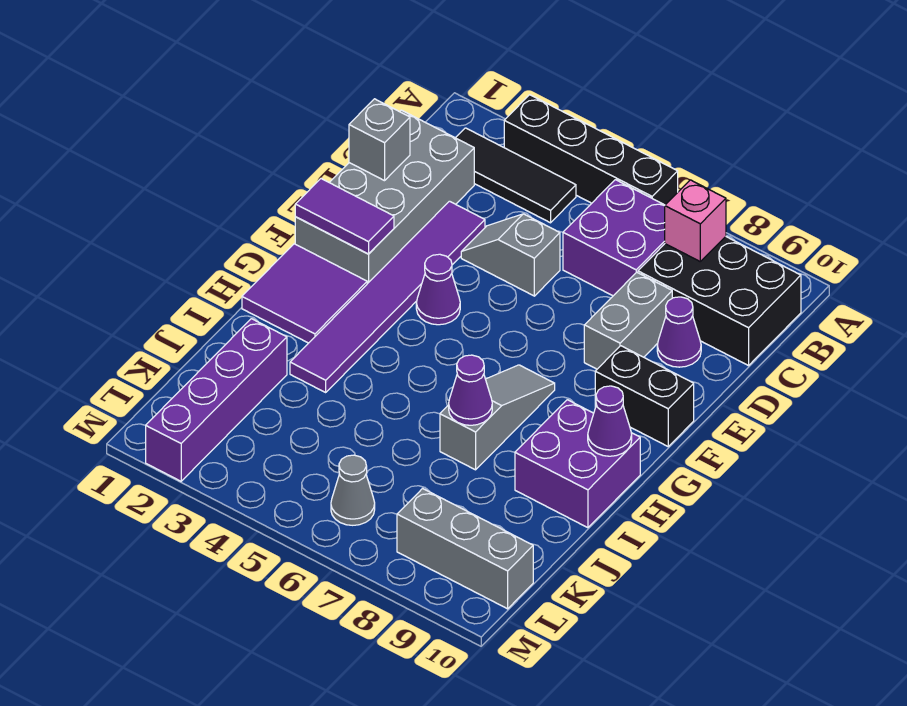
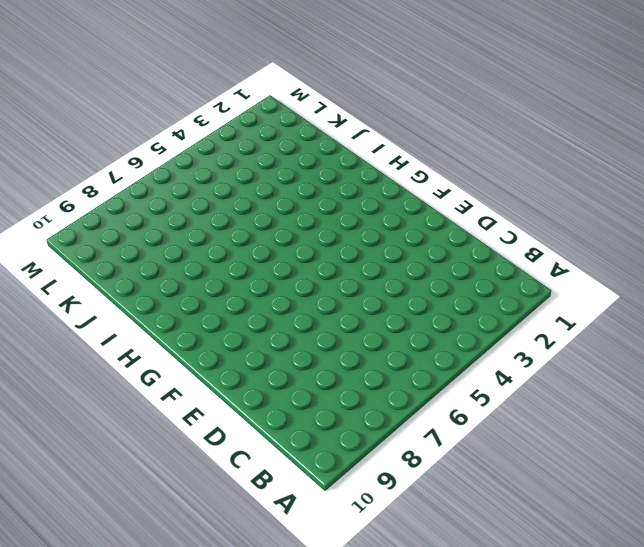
none -> black brick A3:A6 level 1
none -> black tile B2:B4 level 1
none -> purple brick B6:C7 level 1

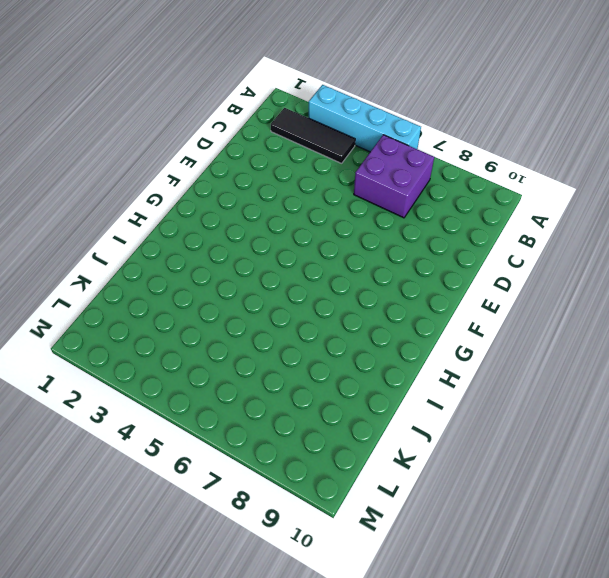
cyan brick A3:A6 level 1 -> black brick A3:A6 level 1
none -> black brick B8:C10 level 1
none -> grey brick C1:F2 level 1
none -> purple tile D3:I3 level 1

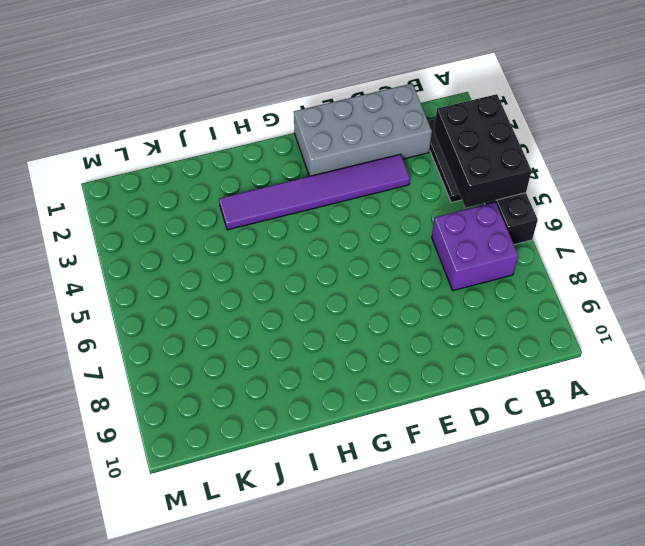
black brick A3:B5 level 2 -> black brick B8:C10 level 1
none -> grey slope D4:D5 level 1 top 5
none -> grey brick D8:E8 level 1
none -> purple cone D9 level 1

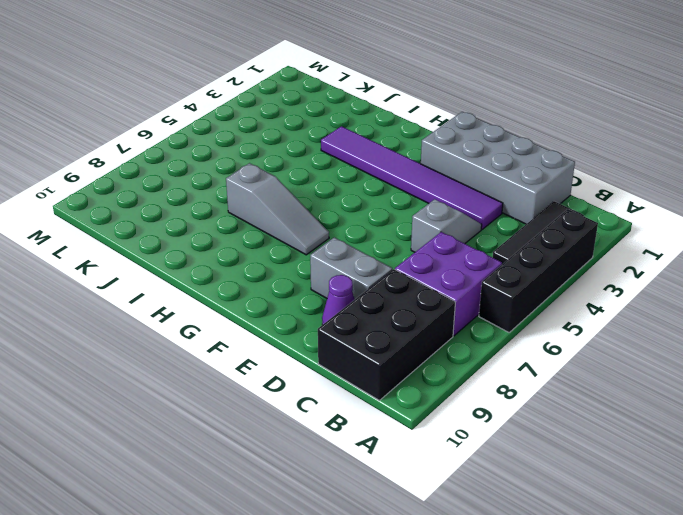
none -> purple cone F4 level 1
none -> black brick F9:F10 level 1
none -> purple tile G1:H2 level 1

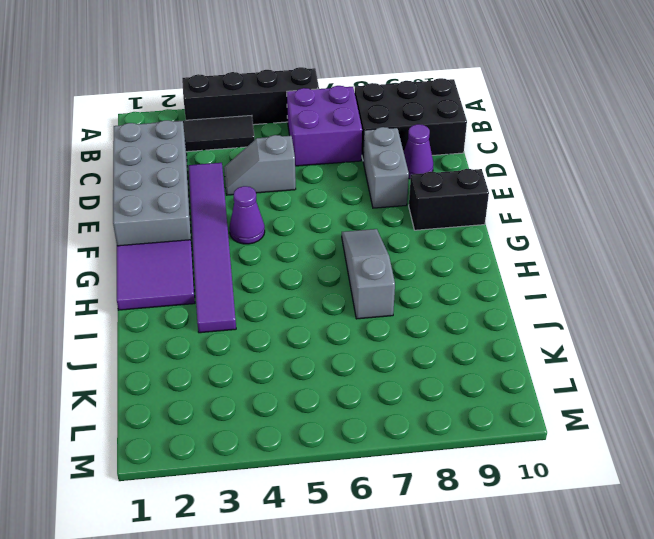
none -> purple brick H9:I10 level 1
none -> purple brick J2:M2 level 1
none -> grey cone L6 level 1

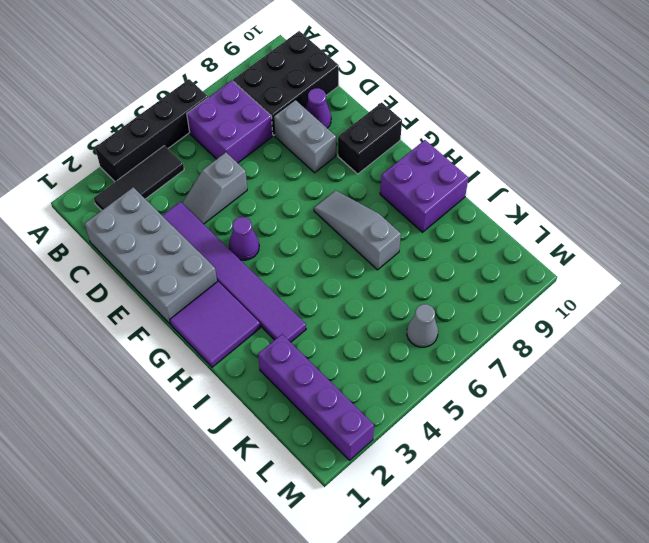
none -> grey brick L8:L10 level 1
none -> pink brick B8 level 2
none -> grey brick D1 level 2

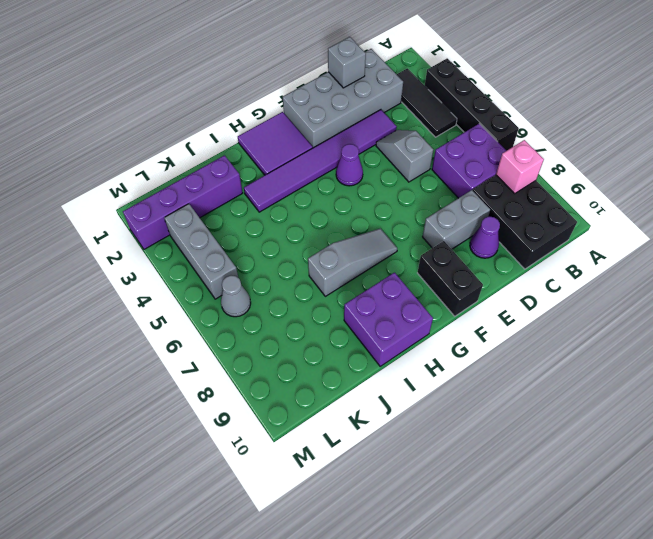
grey brick L3:L5 level 1 -> grey brick L8:L10 level 1
none -> purple tile F1:F2 level 2
none -> purple cone H10 level 2
none -> purple cone I7 level 2

